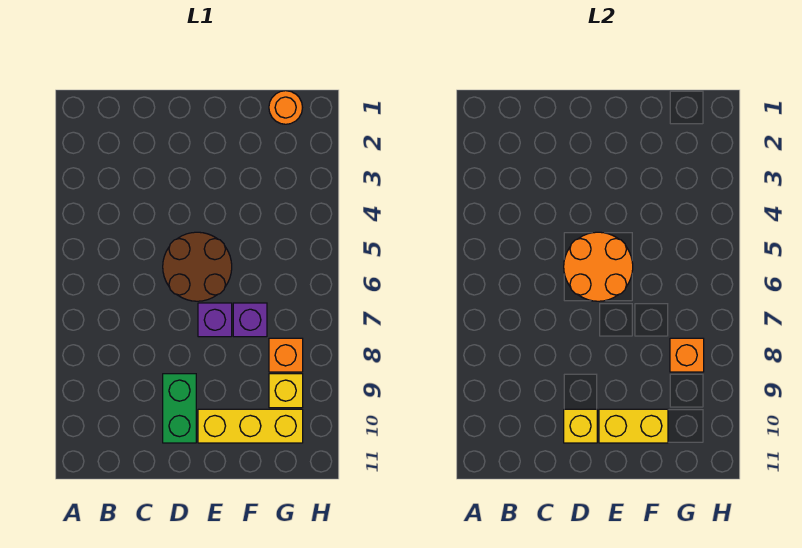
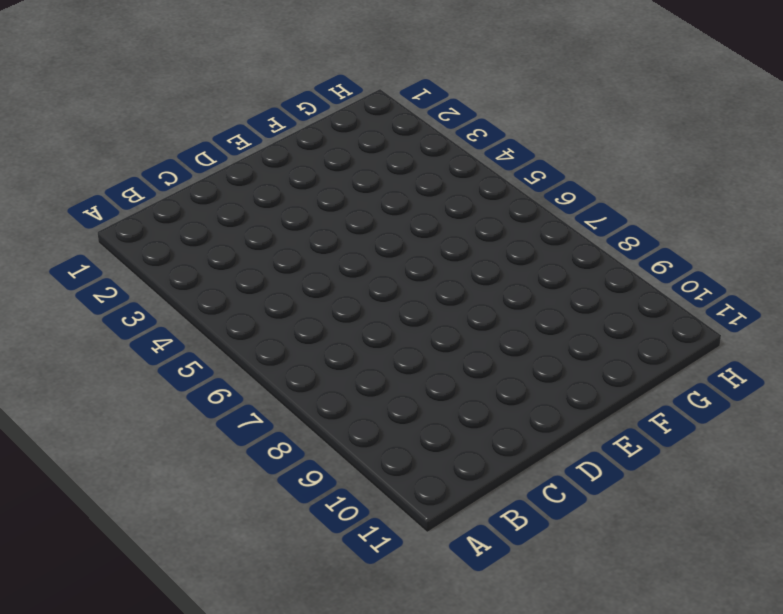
none -> brown round brick D5:E6 level 1
none -> green brick D9:D10 level 1
none -> purple brick E7 level 1

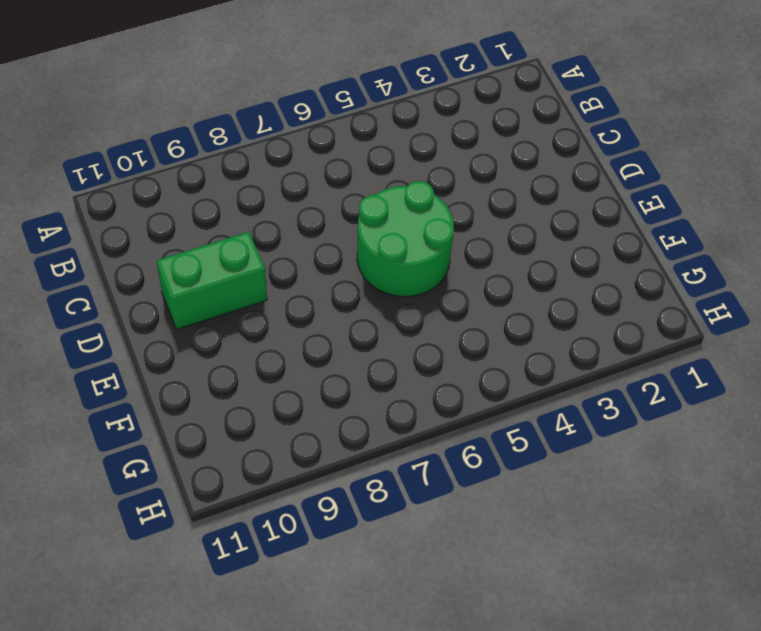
green round brick D5:E6 level 1 -> brown round brick D5:E6 level 1
none -> purple brick E7 level 1
none -> yellow brick E10:G10 level 1
none -> purple brick F7 level 1

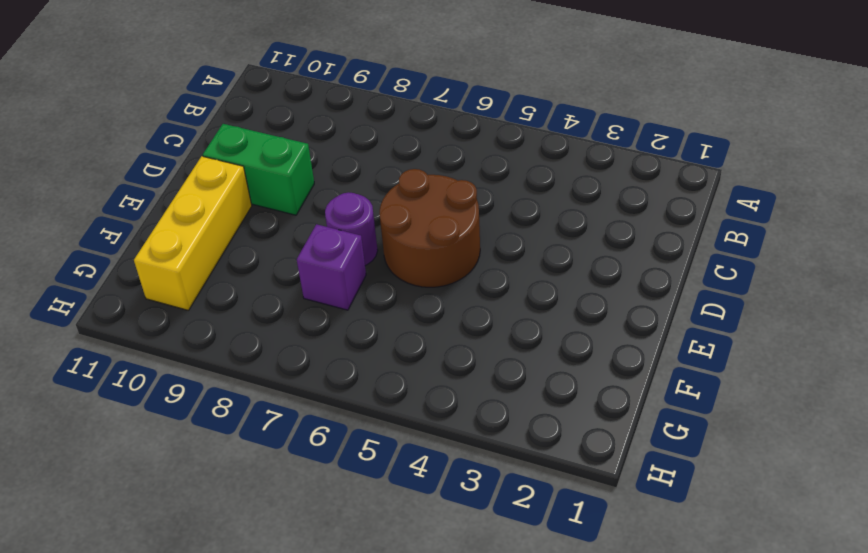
purple round brick E7 level 1 -> purple brick E7 level 1
none -> orange round brick G1 level 1
none -> orange brick G8 level 1
none -> yellow brick G9 level 1

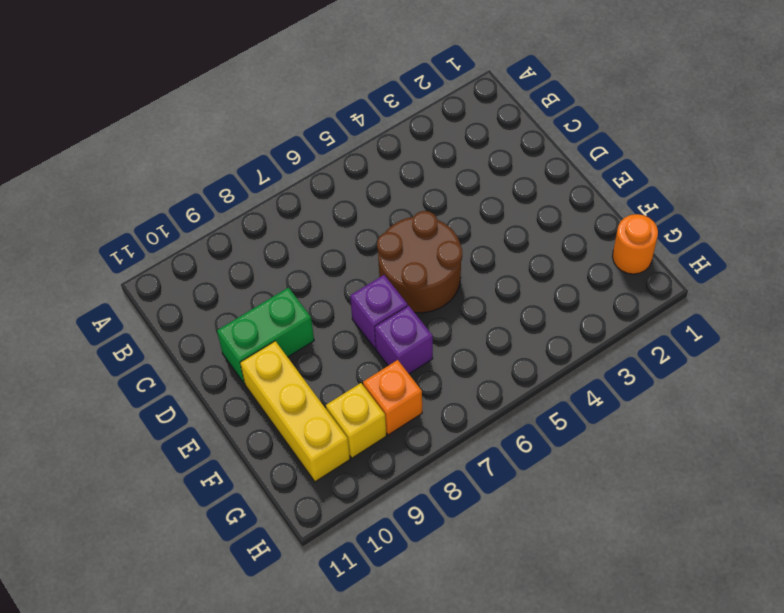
none -> orange round brick D5:E6 level 2
none -> yellow brick D10 level 2
none -> yellow brick E10:F10 level 2

